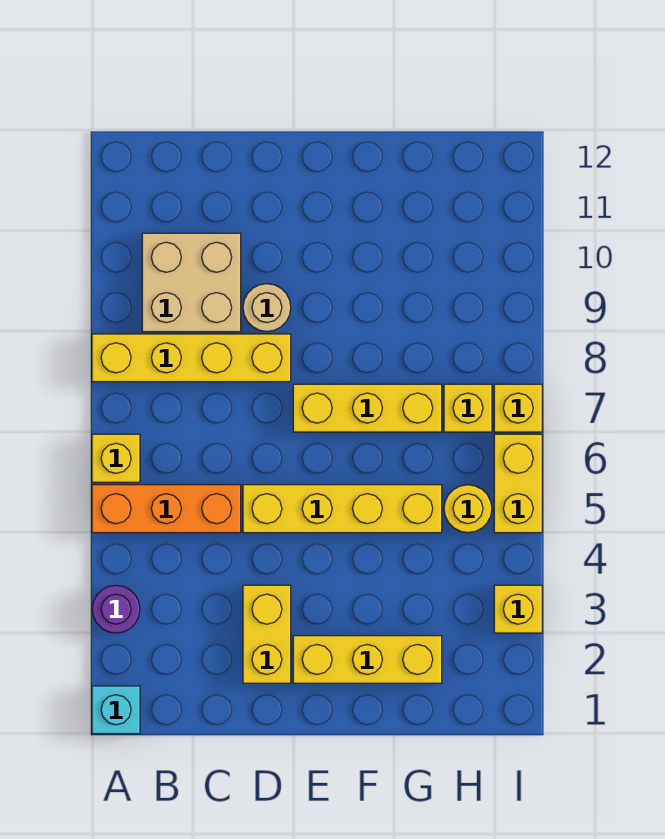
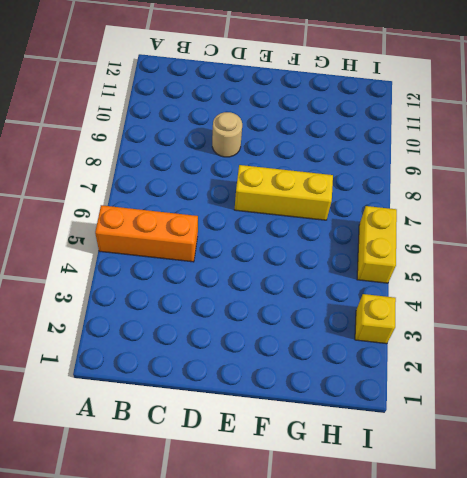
none -> cyan brick A1 level 1
none -> purple round brick A3 level 1
none -> yellow brick A6 level 1

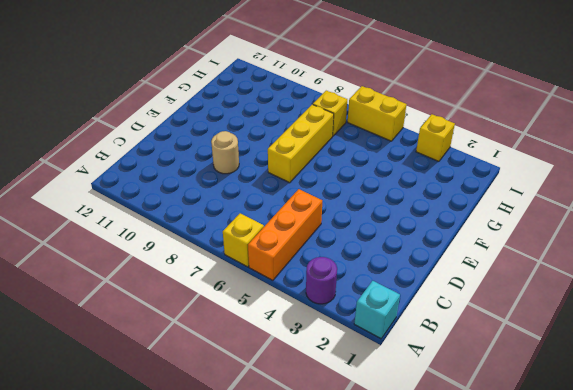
none -> yellow brick A8:D8 level 1
none -> tan brick B9:C10 level 1
none -> yellow brick D2:D3 level 1

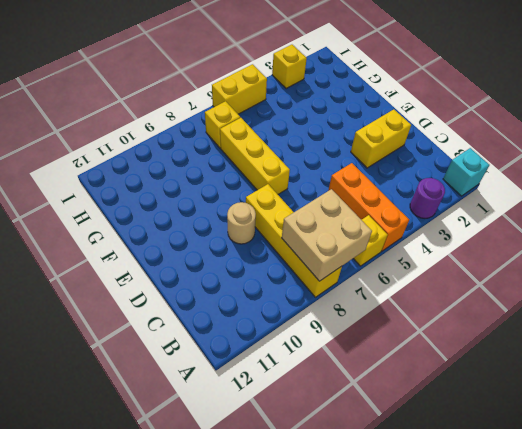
tan brick A7:B8 level 2 -> tan brick B9:C10 level 1
none -> yellow brick D5:G5 level 1
none -> yellow brick E2:G2 level 1
none -> yellow round brick H5 level 1

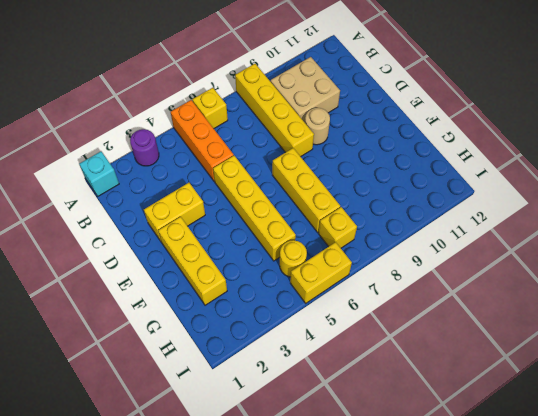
none -> yellow brick I3 level 1
none -> yellow brick I7 level 1

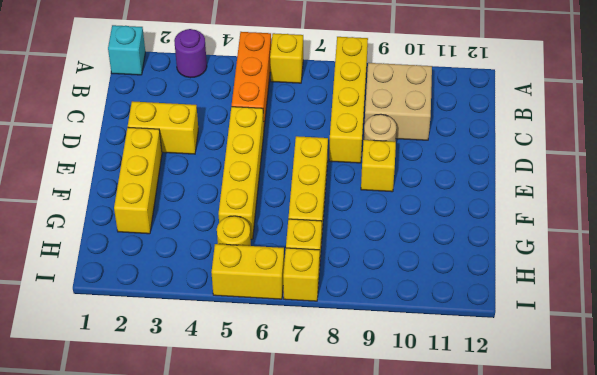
yellow brick E9 level 1 -> yellow brick I3 level 1

